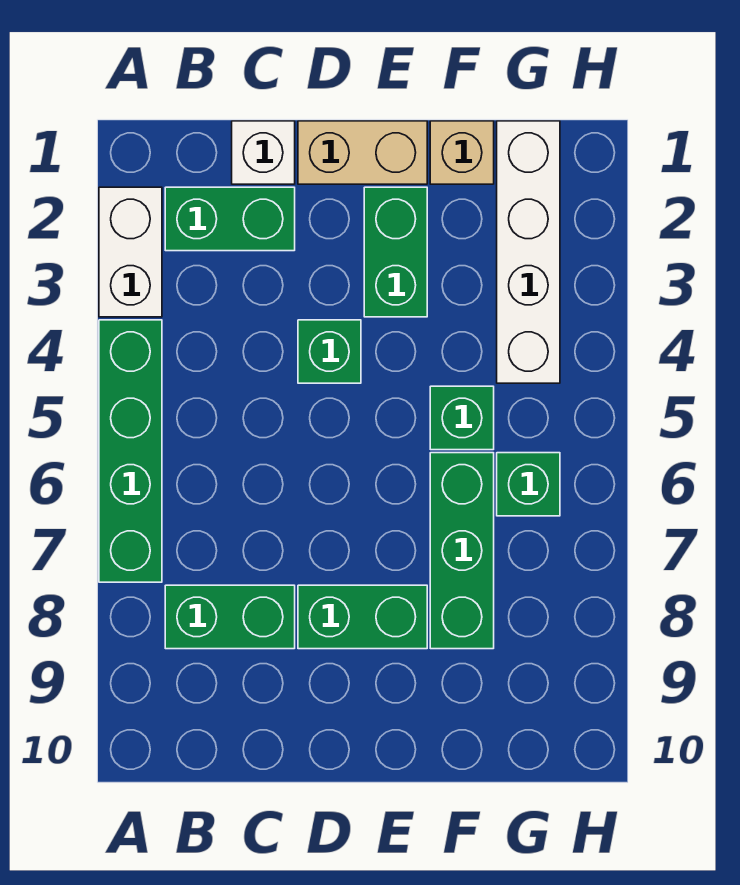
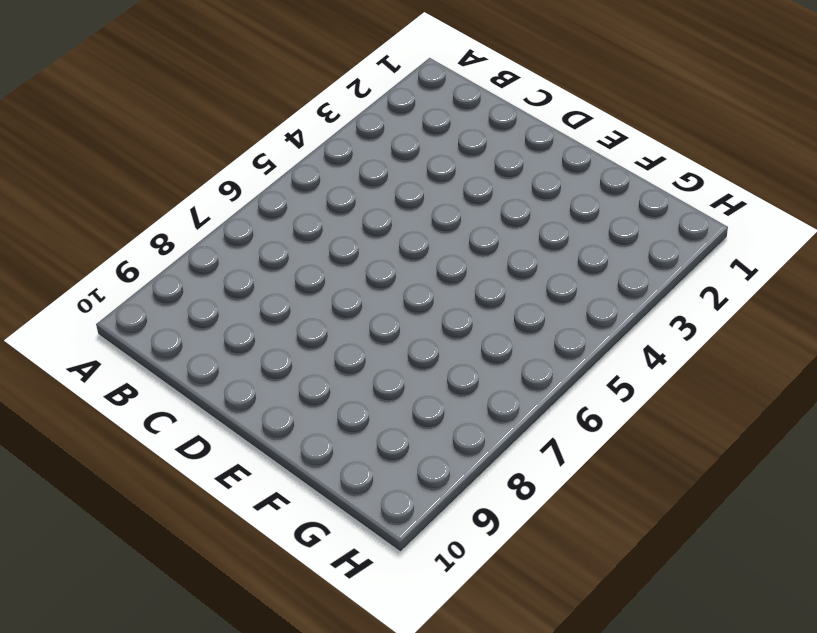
none -> white brick A2:A3 level 1
none -> green brick A4:A7 level 1
none -> green brick B2:C2 level 1

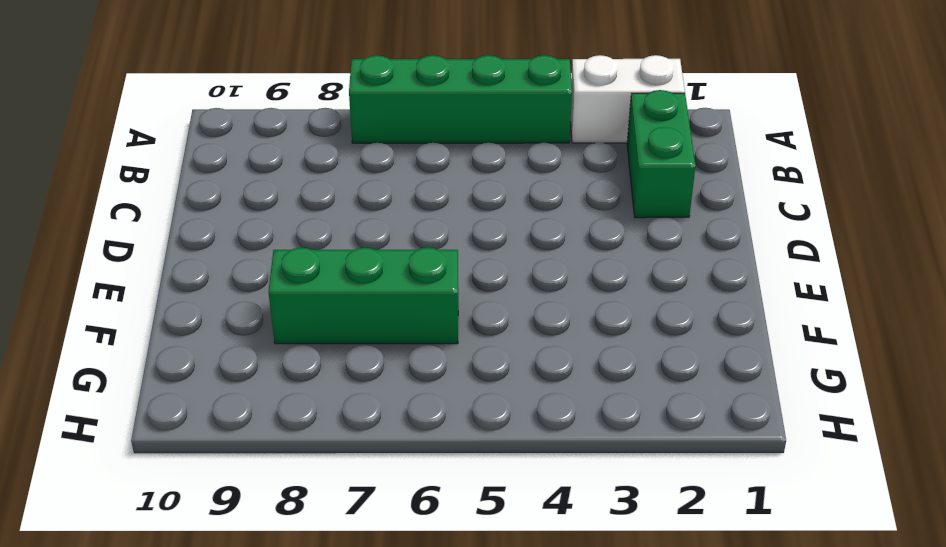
none -> green brick B8:C8 level 1
none -> white brick C1 level 1
none -> tan brick D1:E1 level 1

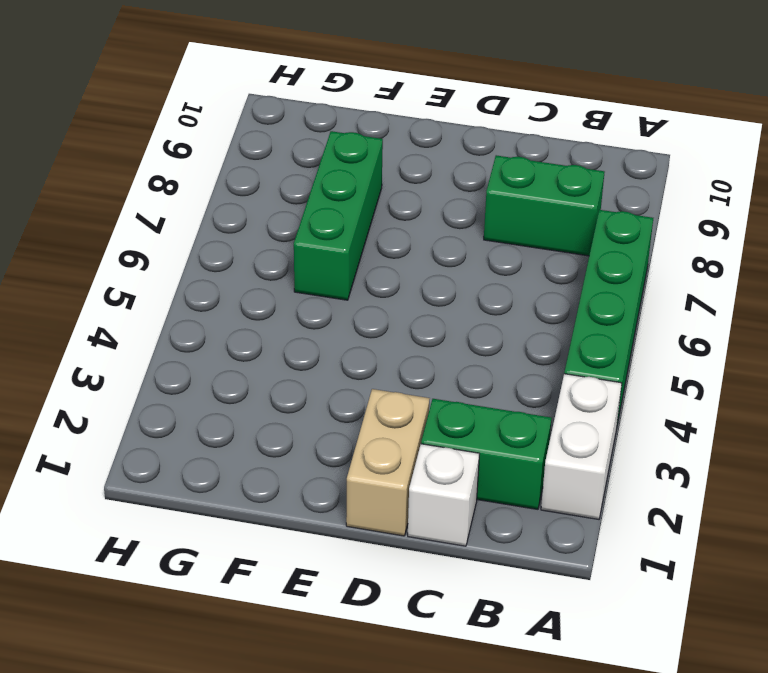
tan brick D1:D2 level 1 -> tan brick D1:E1 level 1
none -> green brick D4 level 1
none -> green brick D8:E8 level 1
none -> green brick E2:E3 level 1

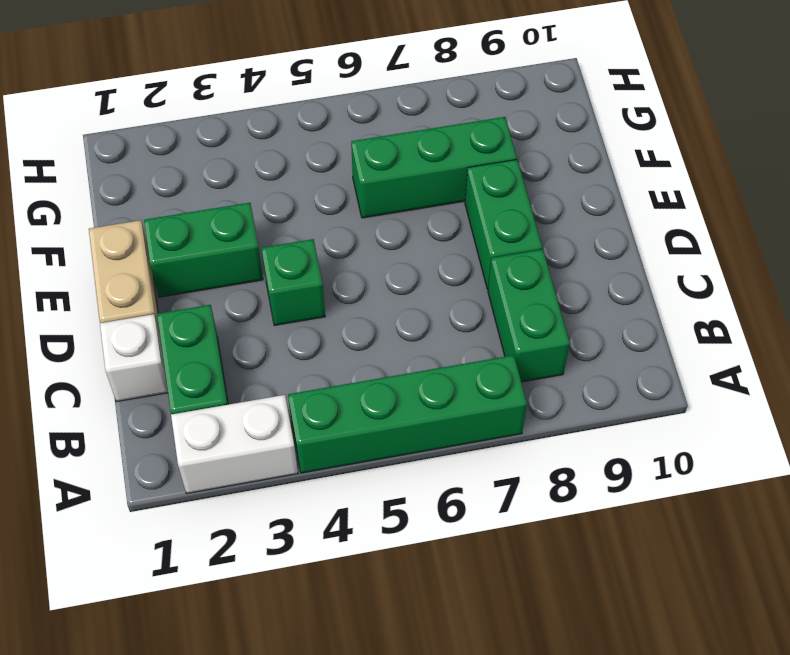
none -> tan brick F1 level 1
none -> green brick F5 level 1
none -> white brick G1:G4 level 1

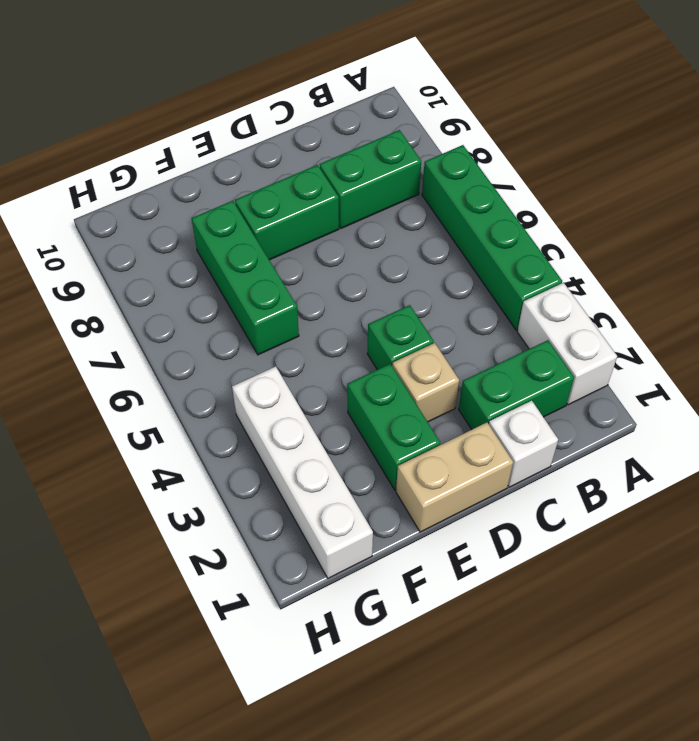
tan brick D3 level 1 -> tan brick F1 level 1
none -> green brick F5 level 1
none -> green brick G6 level 1

